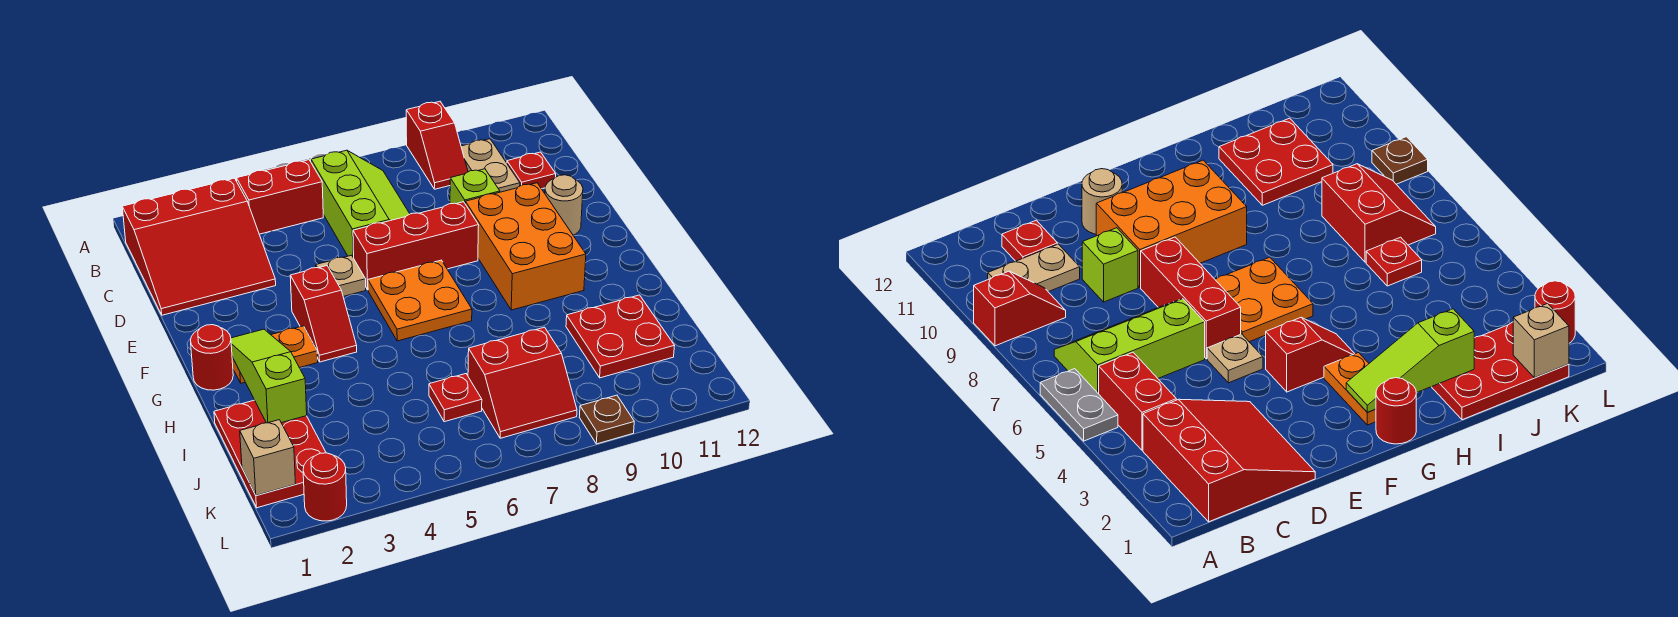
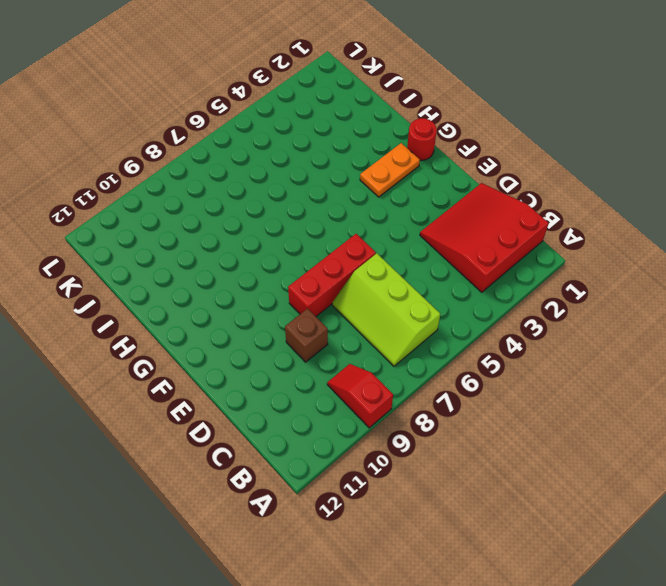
brown brick D9 level 1 -> lime brick D9 level 1
none -> grey plate A5:A6 level 1
none -> red brick B4:B5 level 1
none -> tan plate B10:C10 level 1

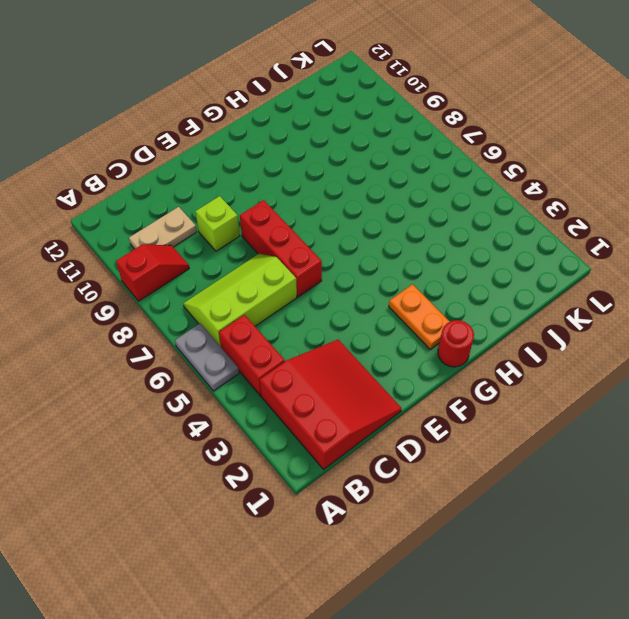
none -> red plate C11 level 1
none -> tan plate E5 level 1
none -> orange brick E9:G10 level 1

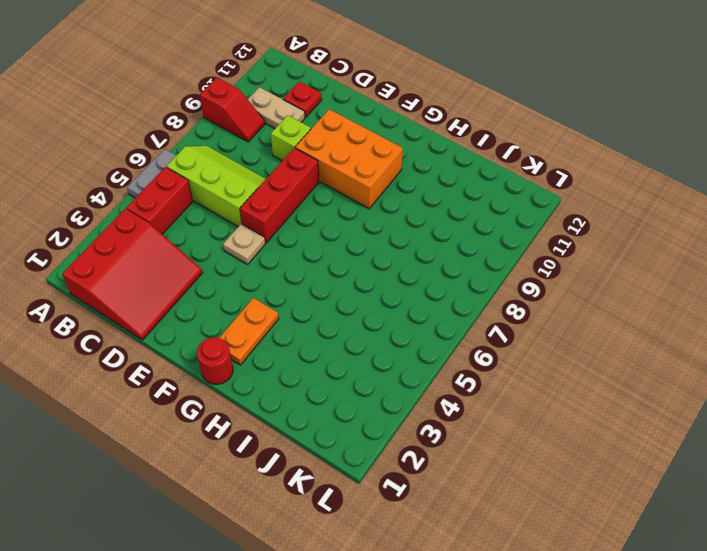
none -> tan round brick E11 level 1
none -> red slope F4:G4 level 1 top F
none -> orange plate F6:G7 level 1

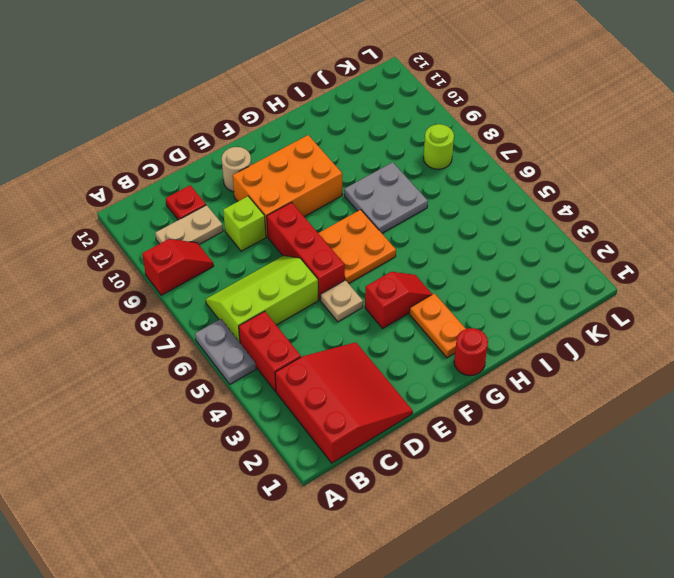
grey plate H7:I8 level 1 -> none
lime round brick K8 level 1 -> red slope J7:K8 level 1 top J
none -> red plate I1:K2 level 1
none -> red plate I10:J11 level 1
none -> red plate J6 level 1

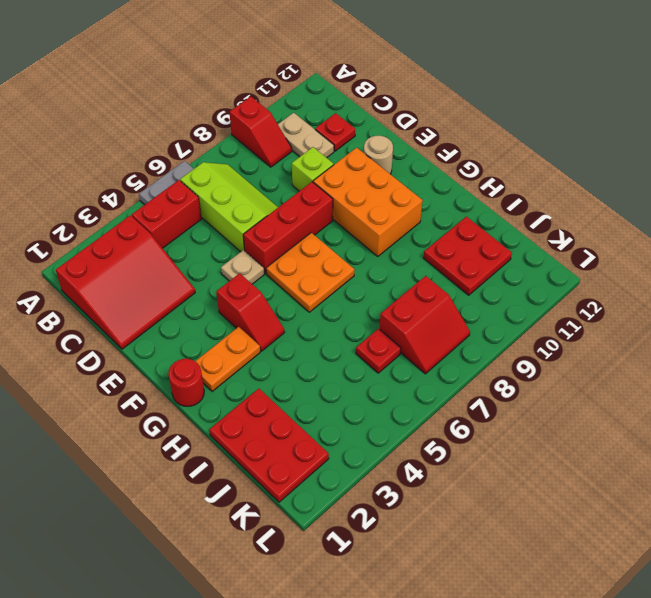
none -> red round brick L2 level 1
none -> brown plate L9 level 1
none -> lime slope G2:I2 level 2 top I

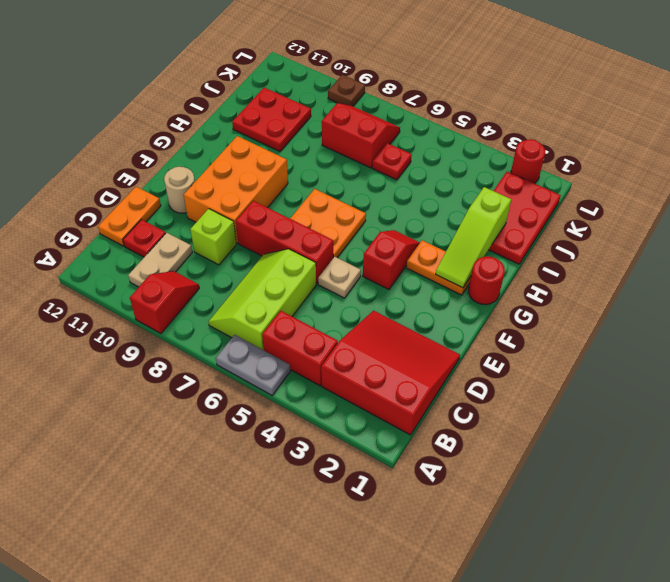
orange plate C12:D12 level 1 -> none
none -> tan brick K1 level 2

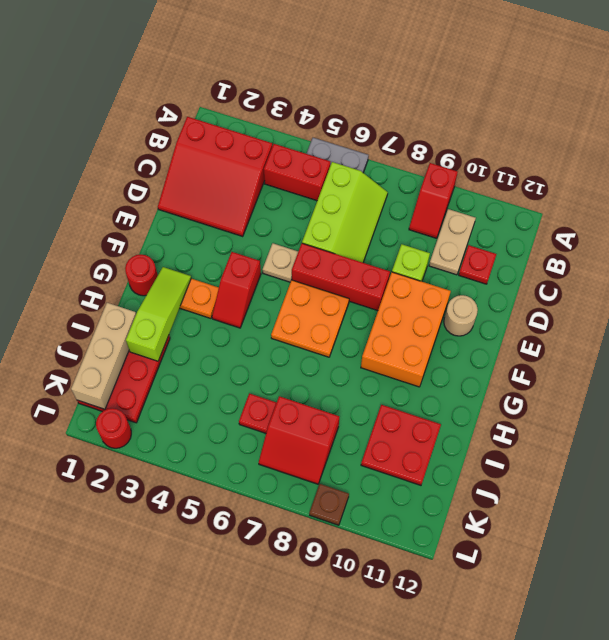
tan brick I1:K1 level 2 -> tan brick K1 level 2

